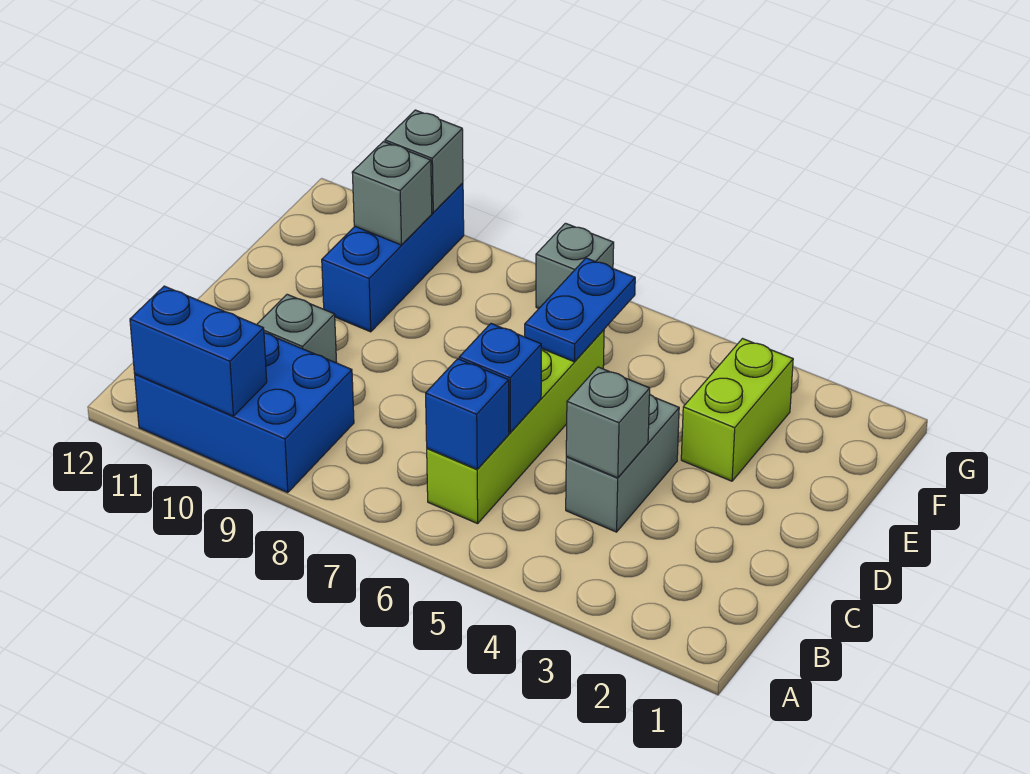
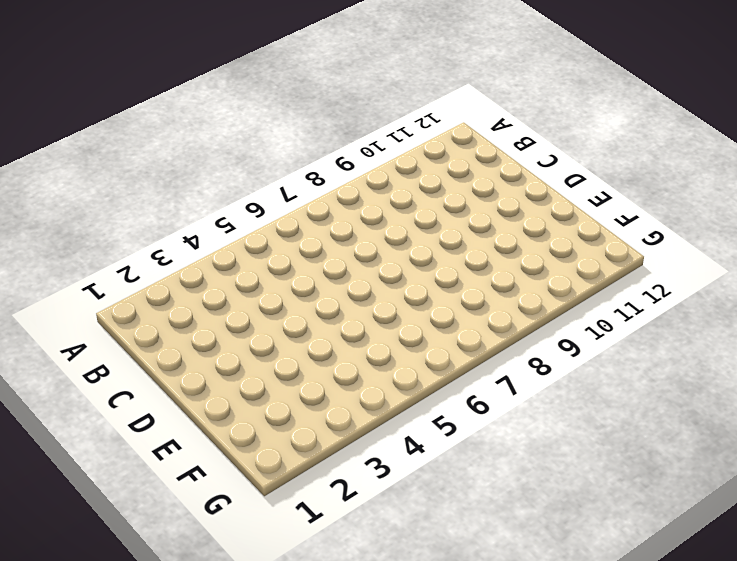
none -> blue brick A9:B11 level 1
none -> lime brick B6:E6 level 1
none -> grey brick C4:D4 level 1

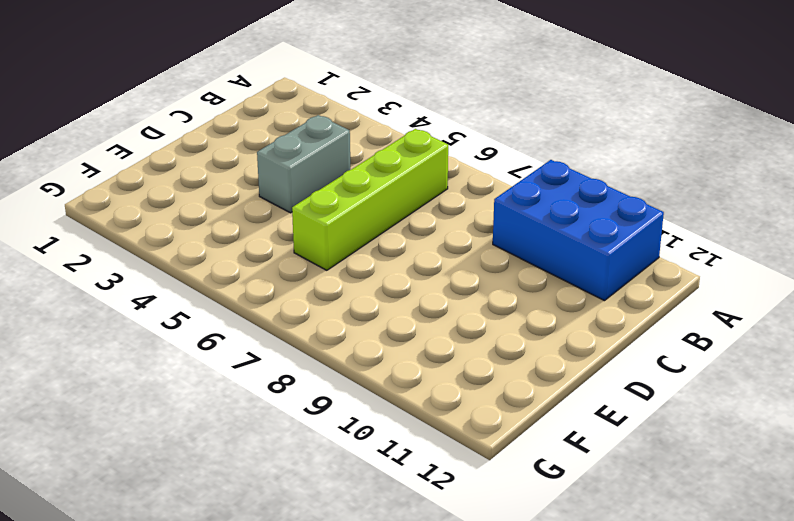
none -> grey brick C10 level 1
none -> lime brick E3:F3 level 1
none -> blue brick E10:G10 level 1

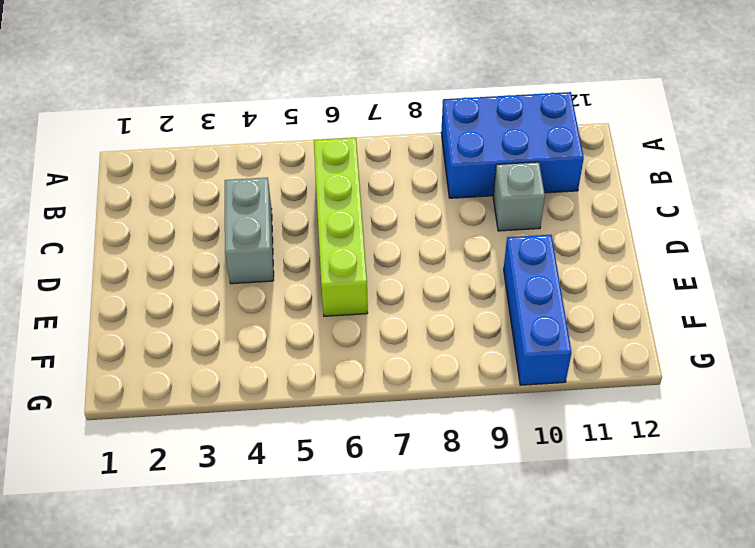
none -> lime brick E3:F3 level 1
none -> grey brick G7 level 1
none -> blue brick A10:A11 level 2

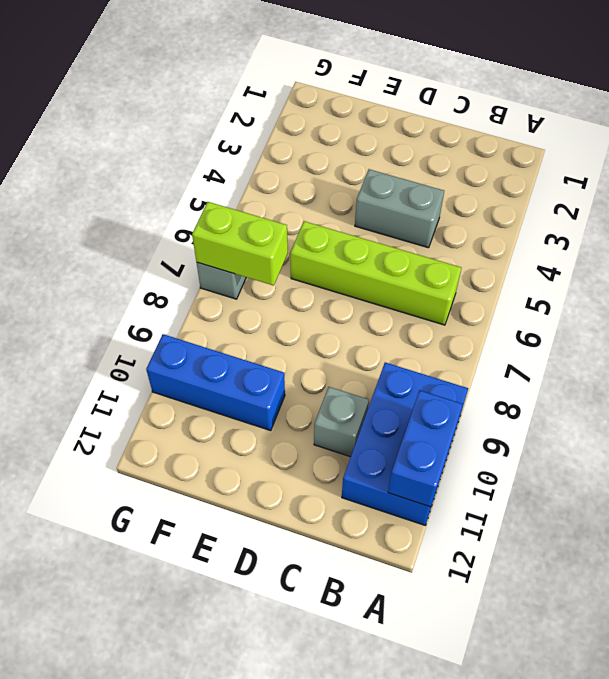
lime brick F7:G7 level 2 -> lime brick E3:F3 level 1
none -> blue brick B6 level 2
none -> grey brick C4 level 2
none -> blue brick C6 level 2

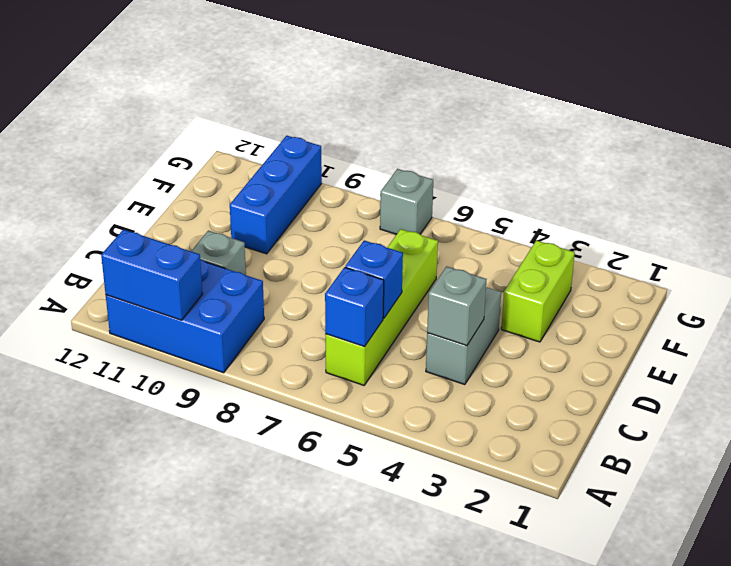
none -> blue plate E6:F6 level 2
none -> grey brick F10 level 2
none -> grey brick G10 level 2

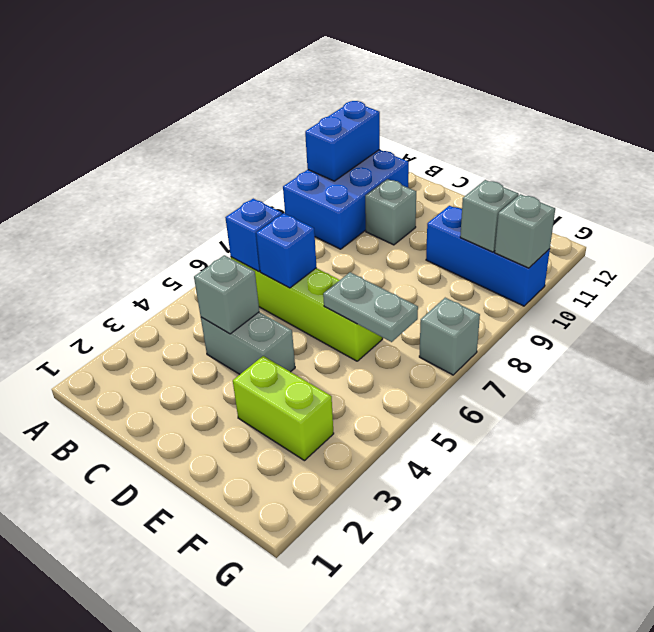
grey plate E6:F6 level 2 -> blue plate E6:F6 level 2

